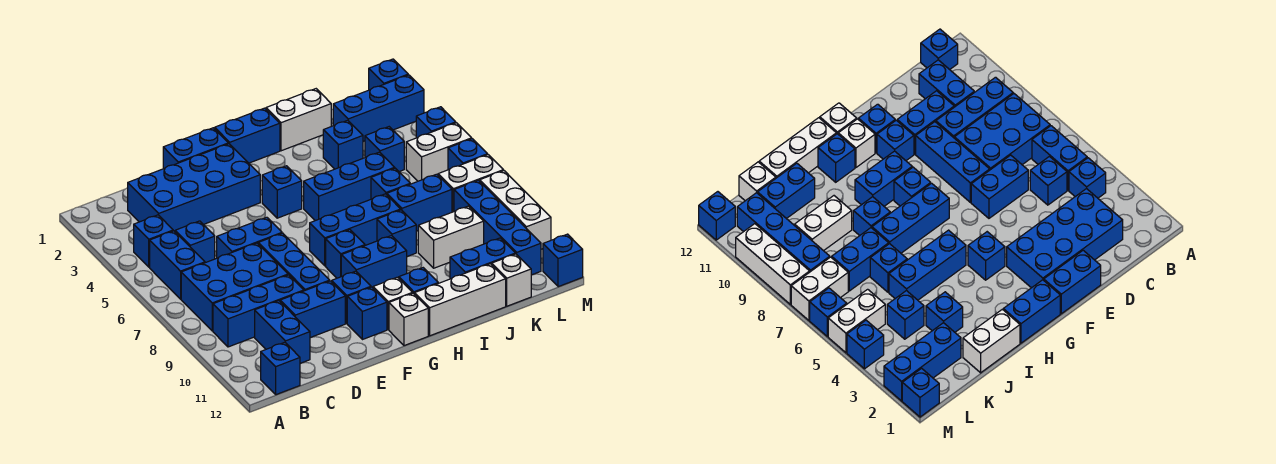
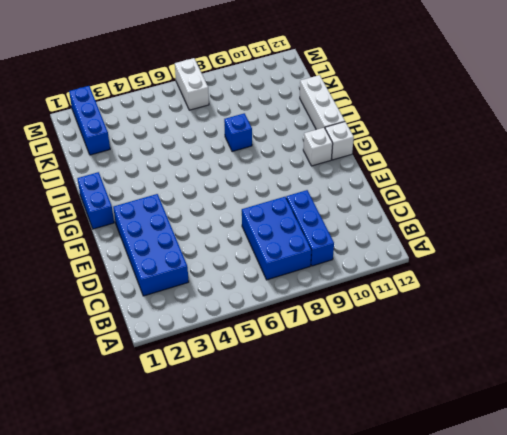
none -> blue brick B4 level 1
none -> blue brick B5:B6 level 1
none -> blue brick B12 level 1
none -> blue brick C5 level 1

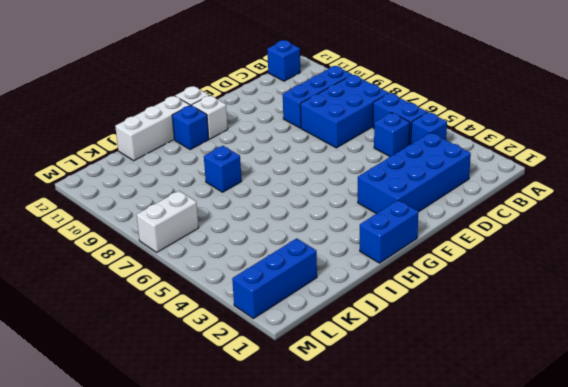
none -> blue brick C10:C11 level 1
none -> blue brick D6:E6 level 1
none -> blue brick D10:E10 level 1
none -> blue brick E1:F1 level 1

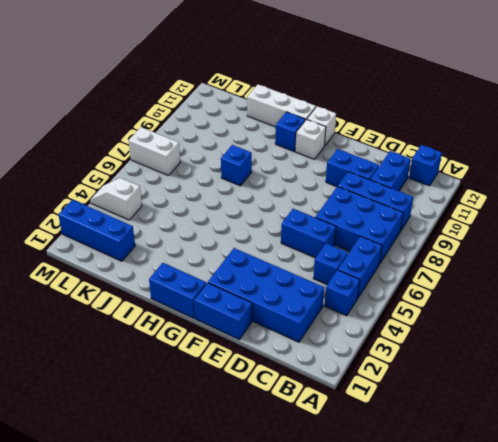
white slope L4:M4 level 1 top L -> blue brick M4 level 1
none -> blue brick E7:E9 level 1
none -> blue brick F10 level 1
none -> blue brick F11 level 1
none -> blue brick G4 level 1

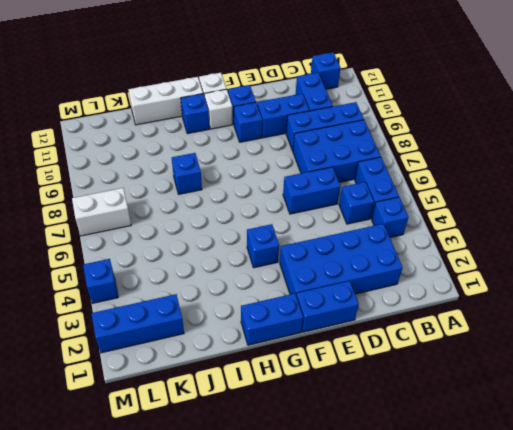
none -> blue brick E7:E9 level 1
none -> blue brick G7:I7 level 1
none -> blue brick G8 level 1
none -> blue brick G9:H9 level 1

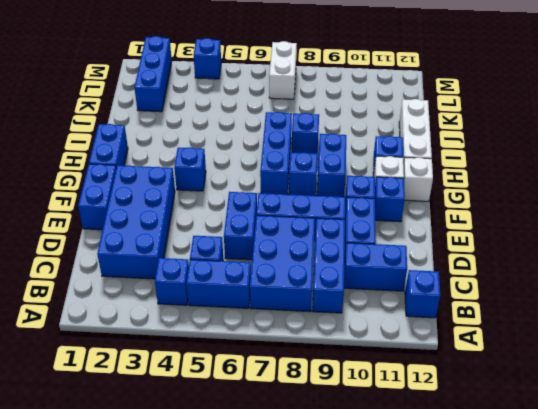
none -> blue brick H5:J5 level 1
none -> white brick I1:J1 level 1
none -> blue brick J3 level 1
none -> blue brick J6 level 1

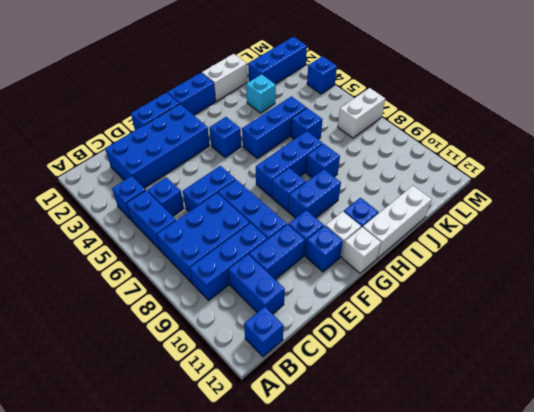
cyan brick J3 level 1 -> blue brick J3 level 1
none -> blue brick J7:K7 level 1
none -> white brick J9:K9 level 1
none -> blue brick J11:K11 level 1
none -> blue brick K4 level 1

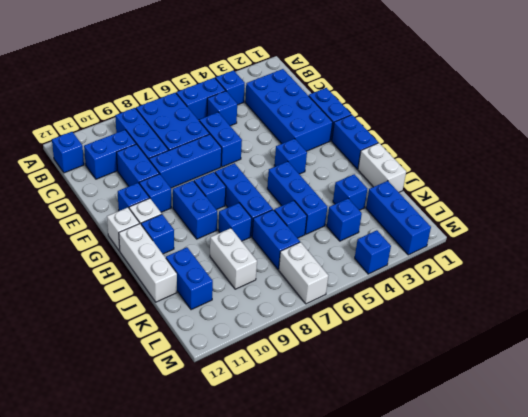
none -> white brick K12 level 1
none -> white brick L5:M5 level 1
none -> blue brick L8:L11 level 1
none -> blue brick M1 level 1

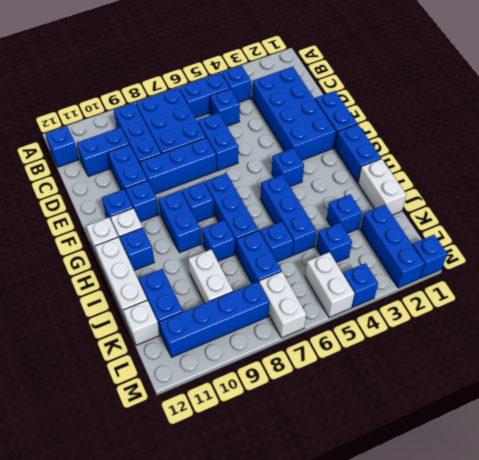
none -> blue brick M6 level 1
none -> white brick M8:M10 level 1
none -> blue brick M12 level 1

